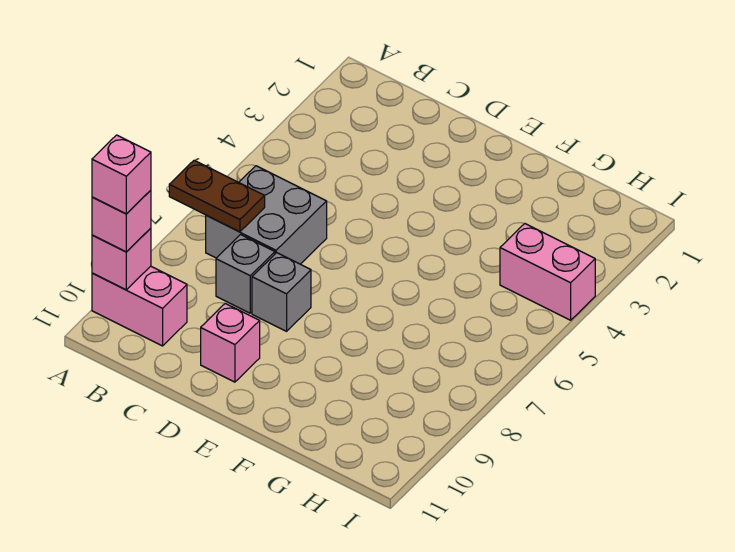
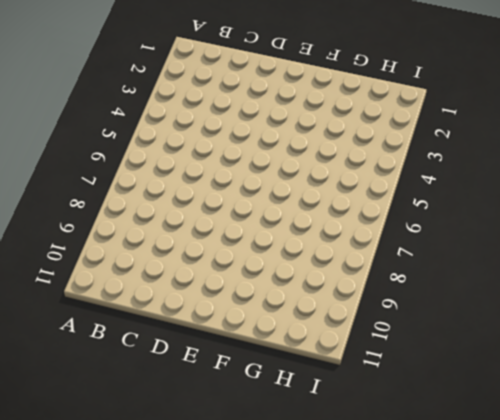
none -> pink brick A10:B10 level 1
none -> grey brick B6:C7 level 1

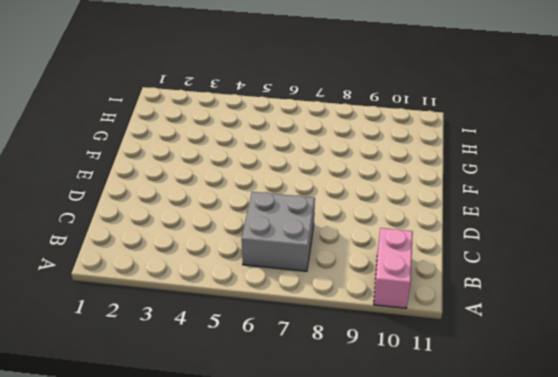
none -> grey brick C8 level 1
none -> grey brick D8 level 1

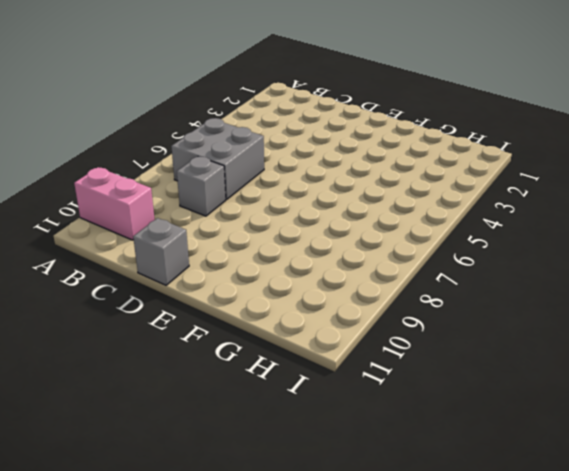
grey brick D11 level 1 -> grey brick D8 level 1
none -> pink brick D10 level 1
none -> pink brick H4:I4 level 1

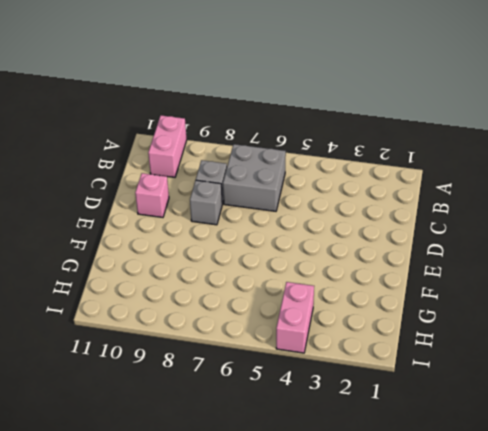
none -> brown plate A7:B7 level 2
none -> pink brick A10 level 2

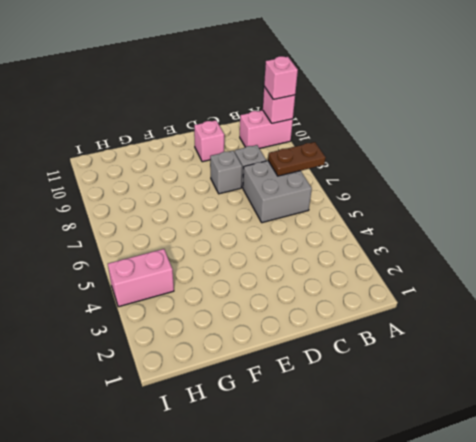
none -> pink brick A10 level 4

